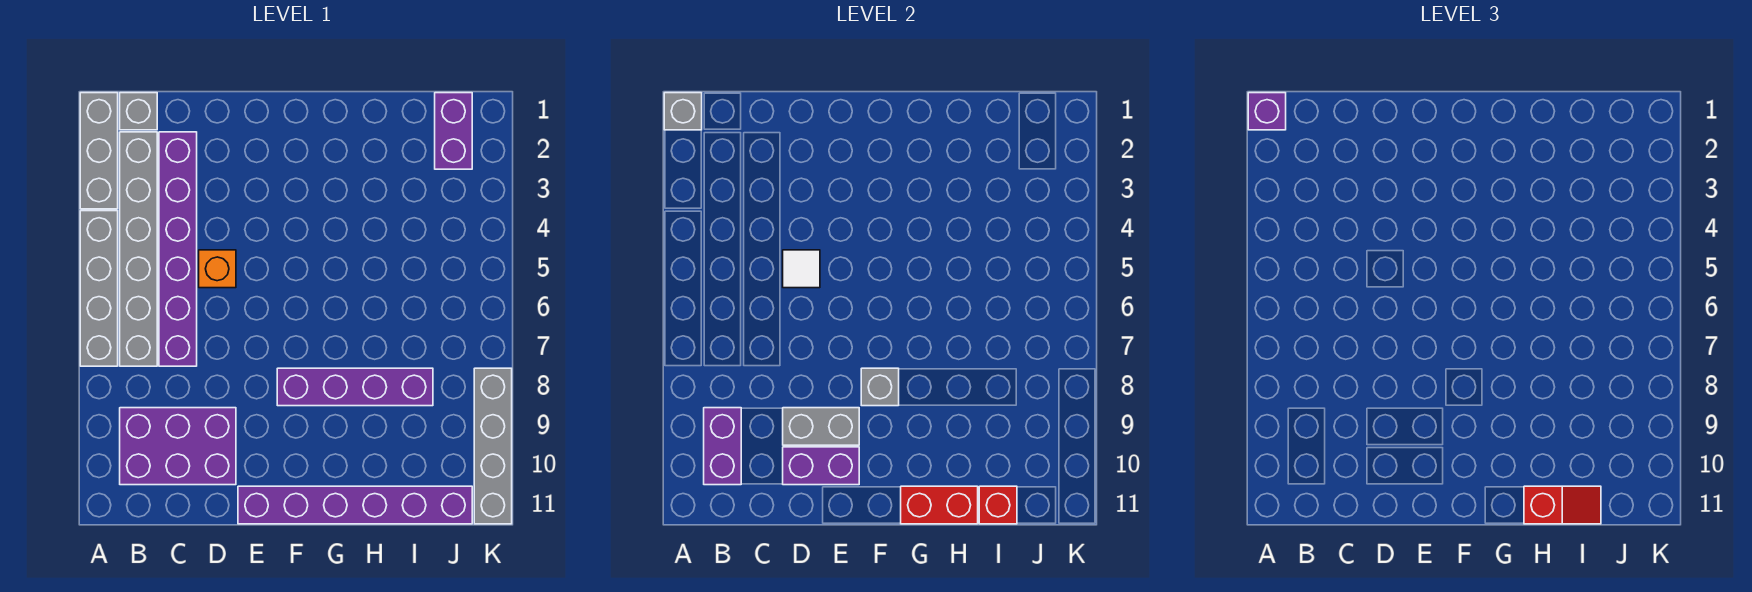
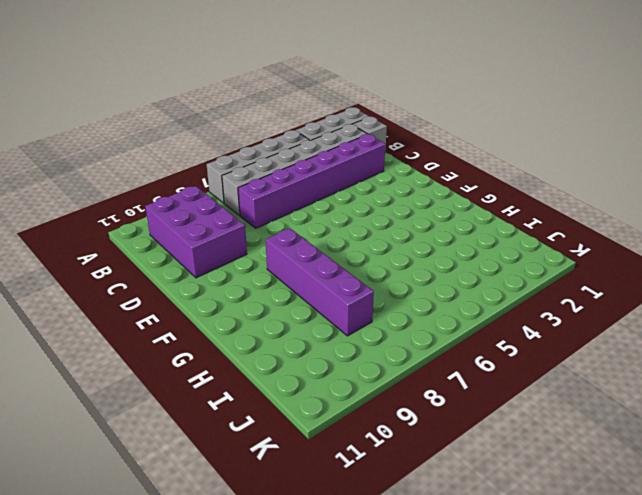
none -> orange brick D5 level 1
none -> purple brick E11:J11 level 1
none -> purple brick J1:J2 level 1

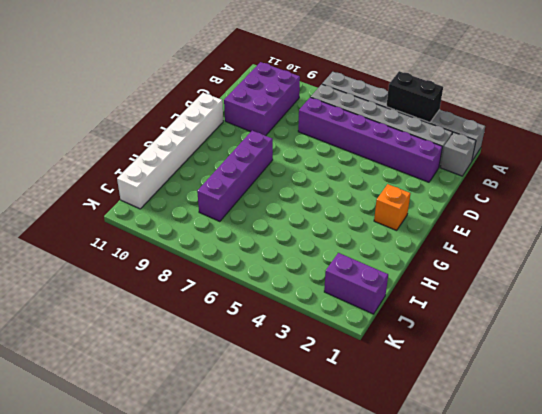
black brick A3:A4 level 2 -> none
white brick E11:J11 level 1 -> purple brick E11:J11 level 1
orange brick F2 level 1 -> orange brick D5 level 1
none -> grey brick K8:K11 level 1
none -> grey brick A1 level 2
none -> purple brick B9:B10 level 2

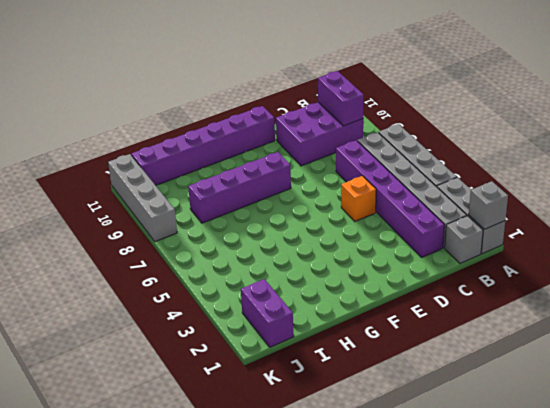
none -> white tile D5 level 2
none -> grey brick D9:E9 level 2
none -> purple brick D10:E10 level 2

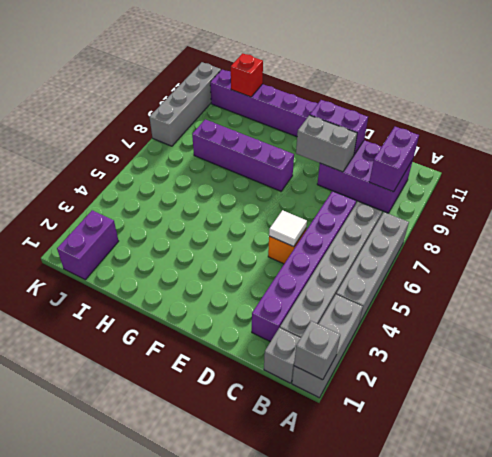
none -> grey brick F8 level 2
none -> red brick G11:H11 level 2
none -> purple brick A1 level 3

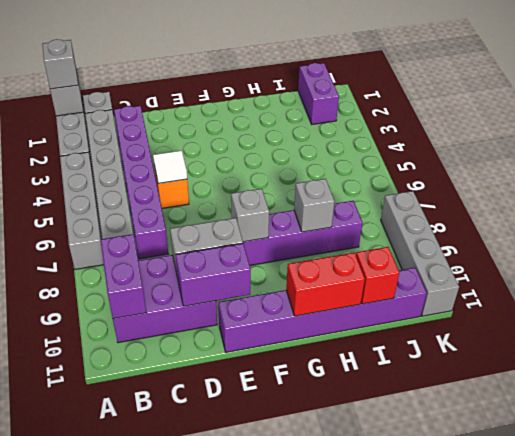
grey brick A1 level 3 -> purple brick A1 level 3
grey brick H8 level 2 -> none
none -> red slope H11:I11 level 3 top H

